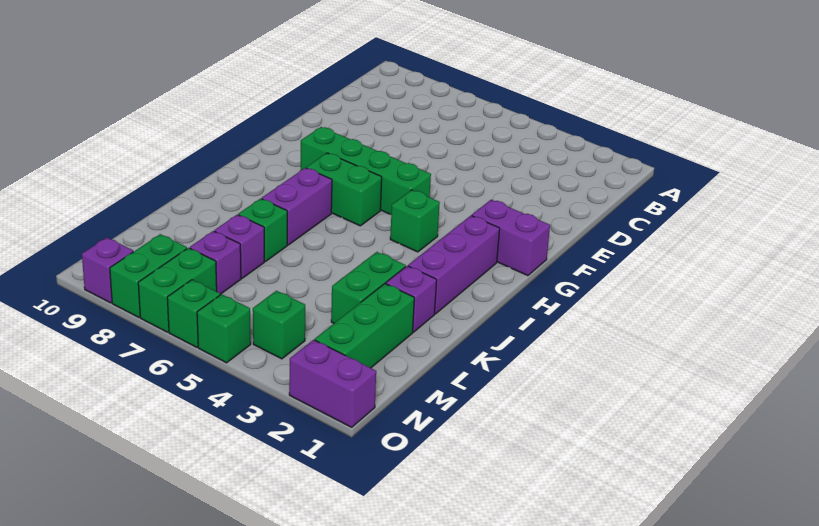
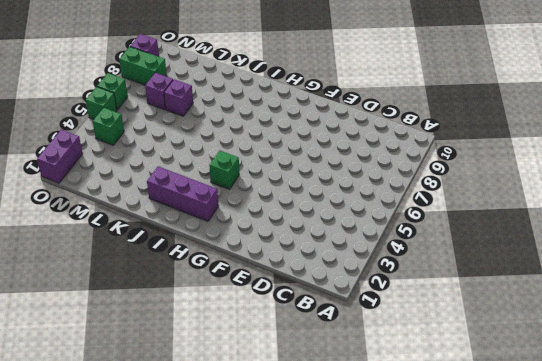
none -> purple brick G1:G2 level 1
none -> green brick G5:G8 level 1
none -> green brick H6:H7 level 1

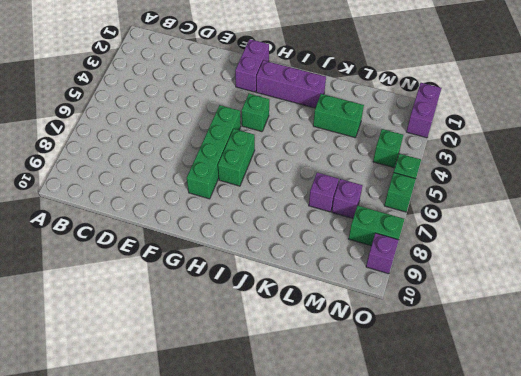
none -> purple brick I7:J7 level 1
none -> purple brick K2 level 1
none -> green brick K7 level 1

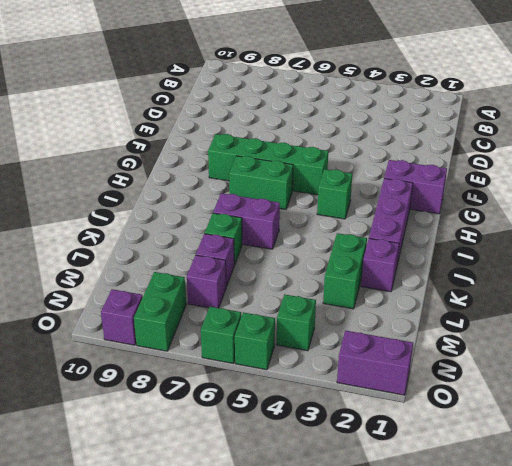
purple brick J6:J7 level 1 -> purple brick I7:J7 level 1
none -> green brick L2:N2 level 1
none -> green brick N7:O7 level 1

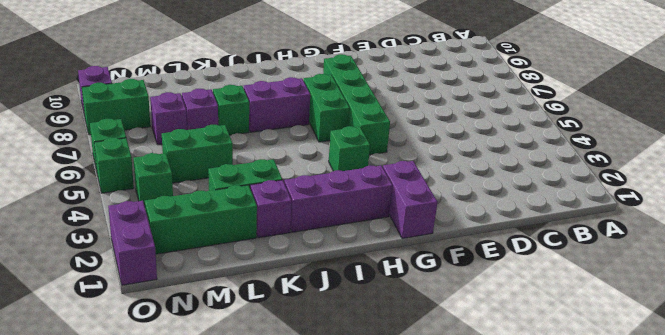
green brick L5:M5 level 1 -> green brick N7:O7 level 1

